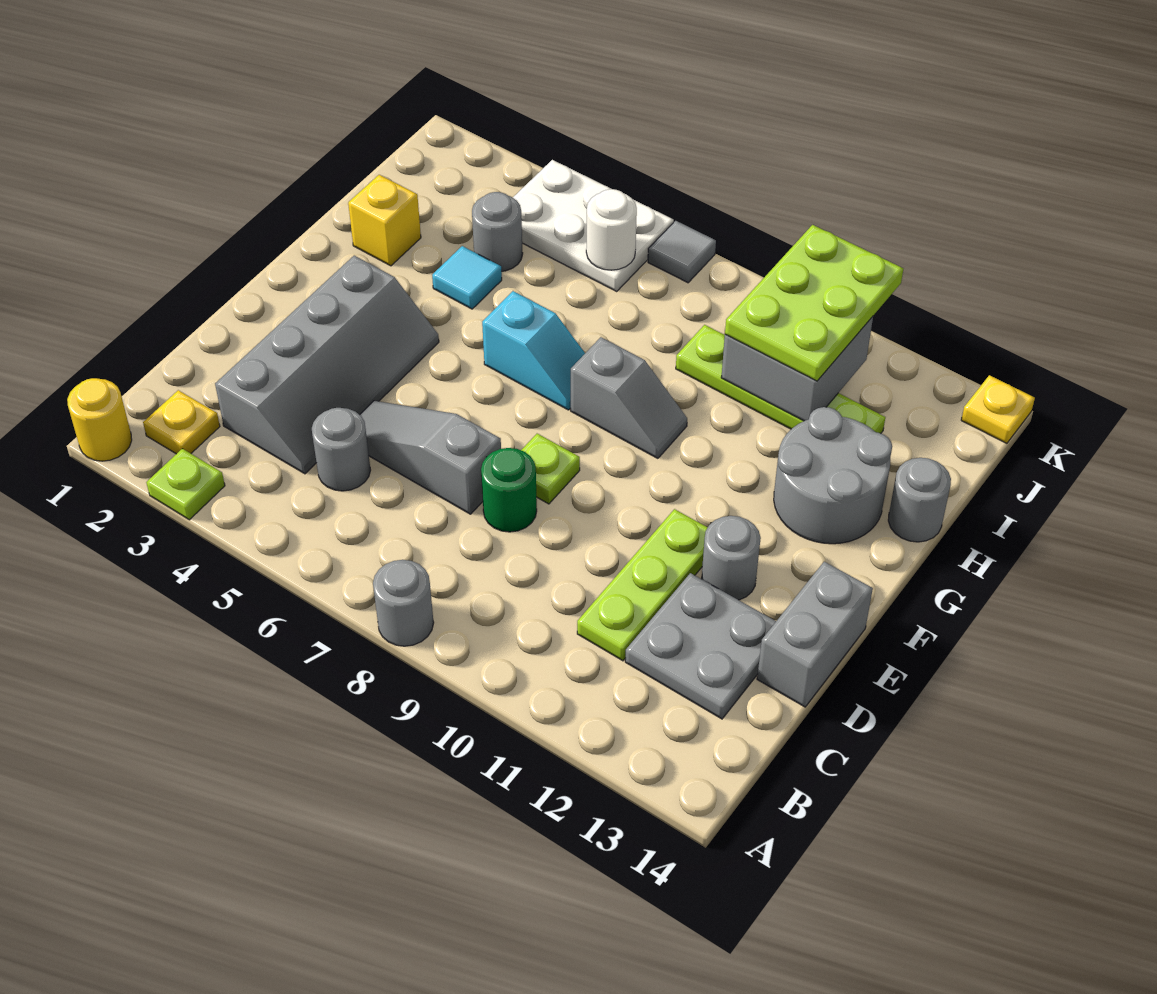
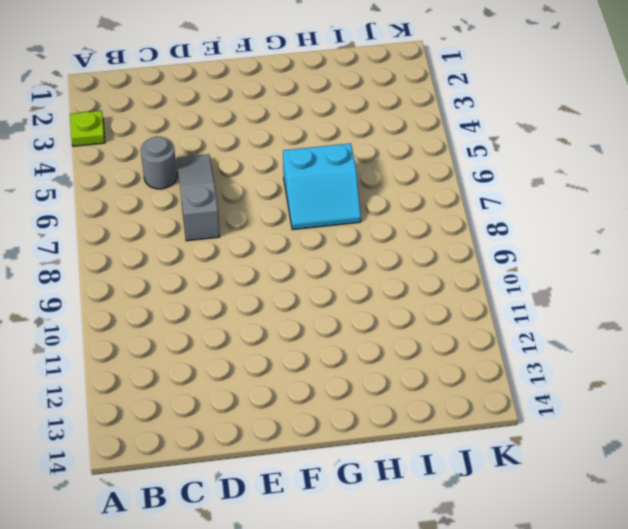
cyan slope G6:H7 level 1 top 6 -> cyan slope G6:G7 level 1 top 6
none -> yellow round brick A1 level 1
none -> grey round brick A8 level 1
none -> yellow plate B2 level 1

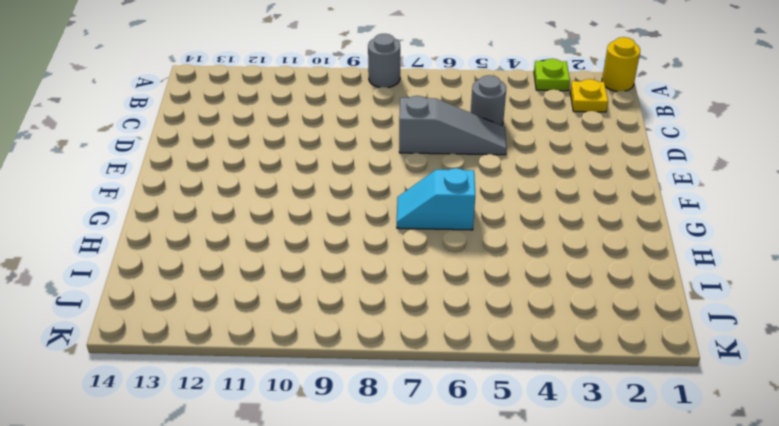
none -> grey slope C3:F4 level 1 top 3
none -> lime plate C11:E11 level 1
none -> grey plate C12:D13 level 1

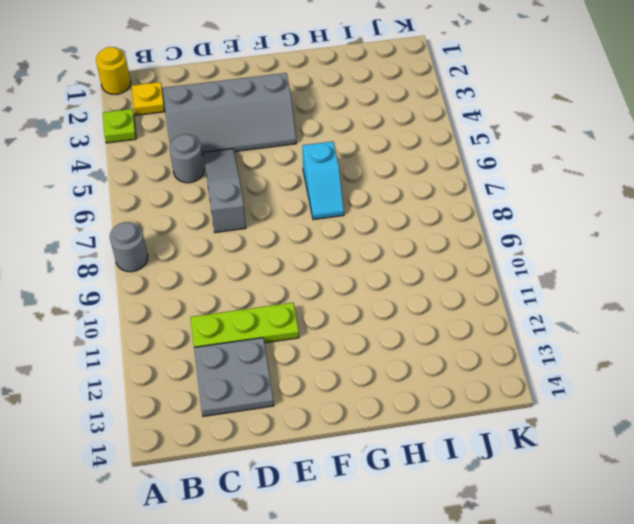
none -> green round brick D8 level 1
none -> grey brick D14:E14 level 1
none -> lime plate E8 level 1

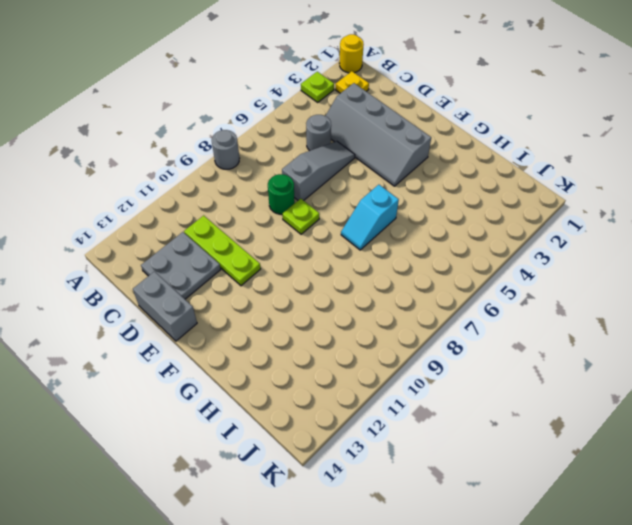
none -> grey round brick E12 level 1
none -> grey slope G8:G9 level 1 top 8
none -> grey round brick G12:H13 level 1

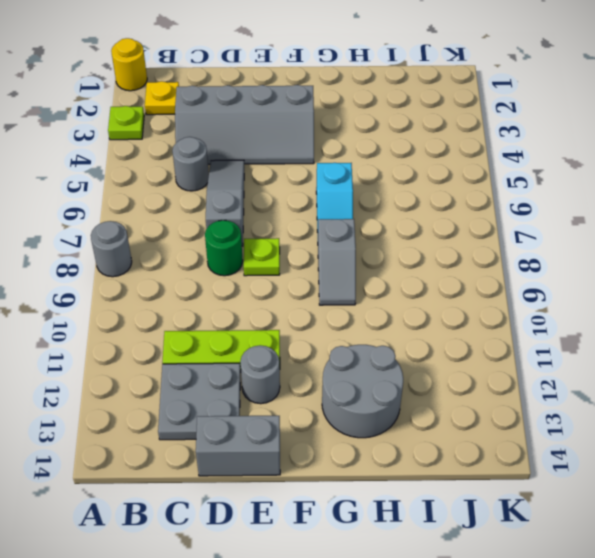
none -> yellow brick H2 level 1
none -> cyan tile H4 level 1
none -> grey round brick H14 level 1

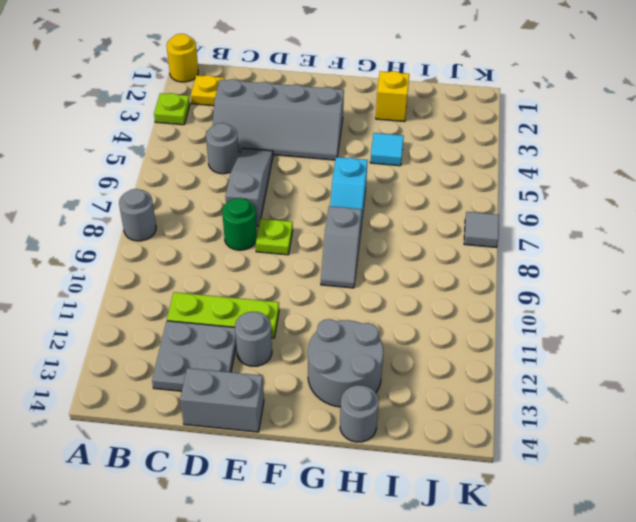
none -> grey round brick I4 level 1
none -> lime plate I9:I12 level 1
none -> white plate J4:K6 level 1

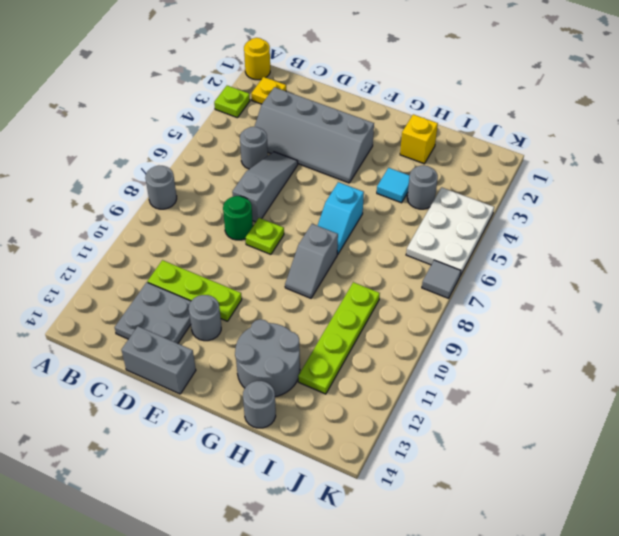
none -> yellow plate K14 level 1
none -> grey brick I10:J11 level 2
none -> white round brick J6 level 2

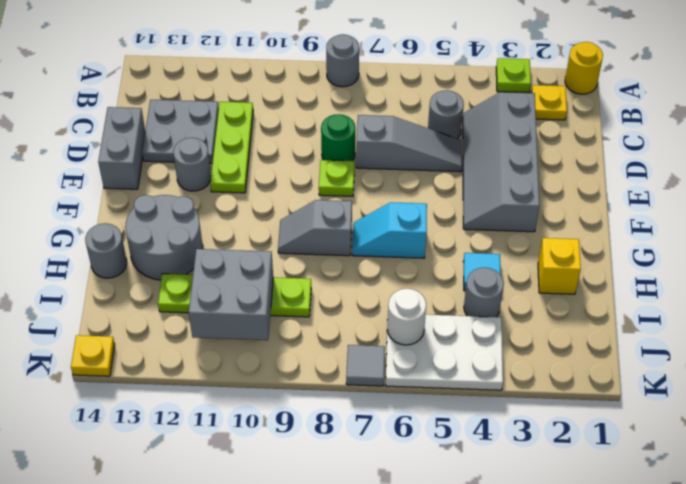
none -> lime plate I10:K11 level 3

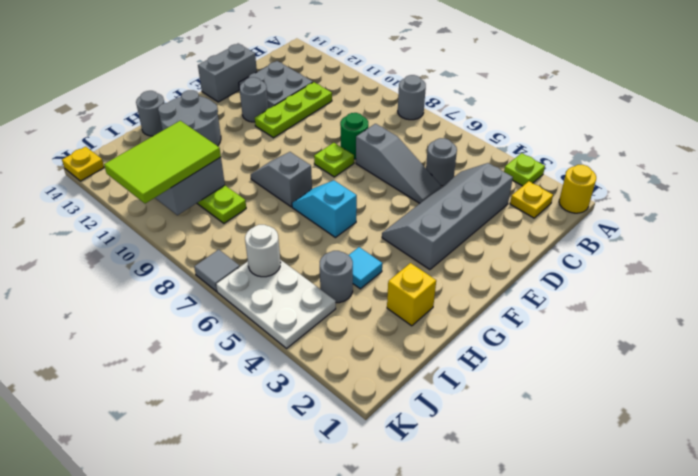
lime tile I10:K11 level 3 -> lime plate I10:K11 level 3

